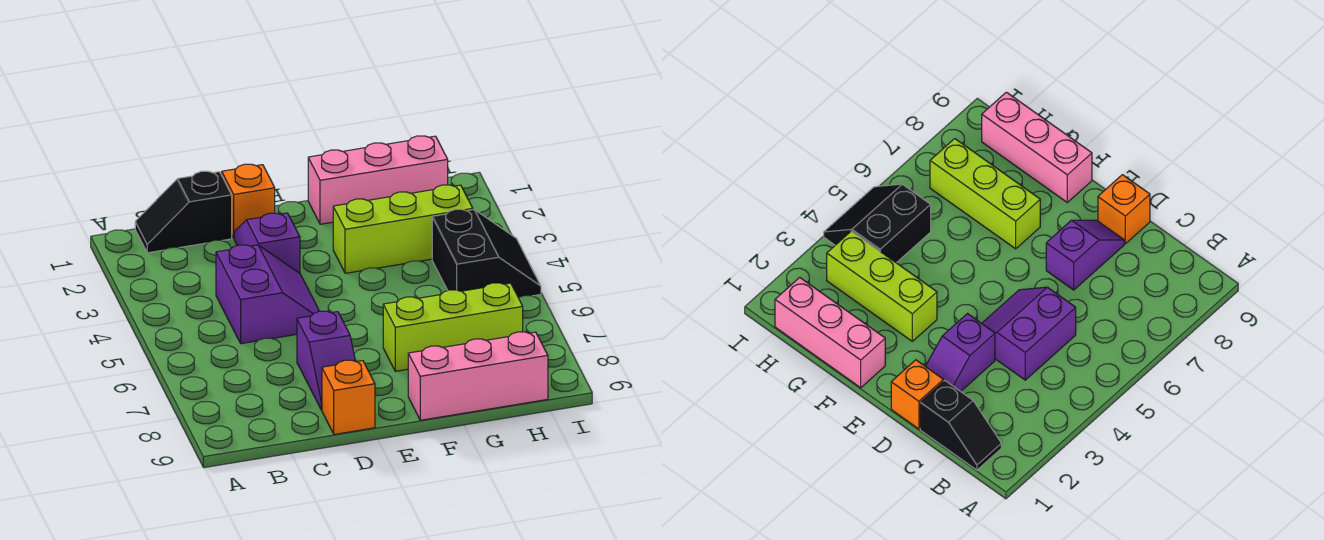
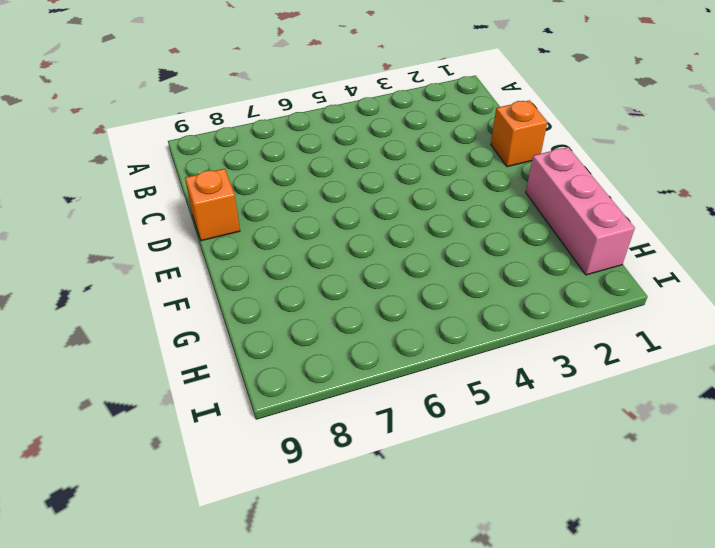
none -> black slope B1:C1 level 1 top C
none -> purple slope C4:D5 level 1 top C

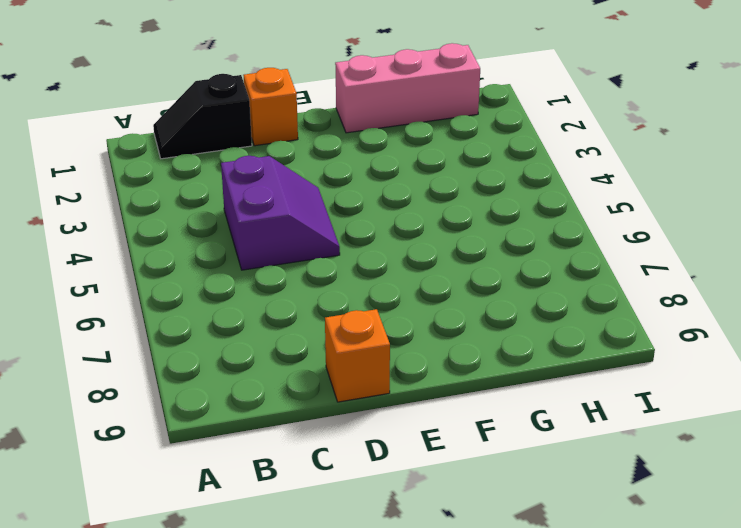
none -> purple slope D2:D3 level 1 top 3
none -> purple slope D7:D8 level 1 top 7

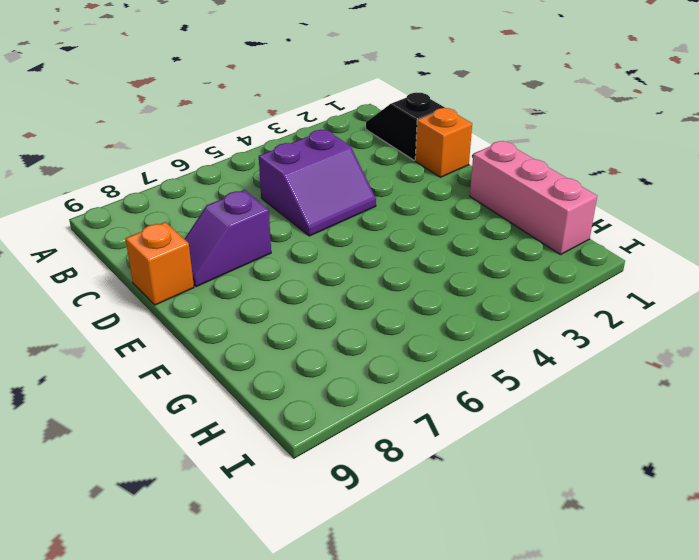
none -> purple slope D2:D3 level 1 top 3
none -> lime brick F3:H3 level 1

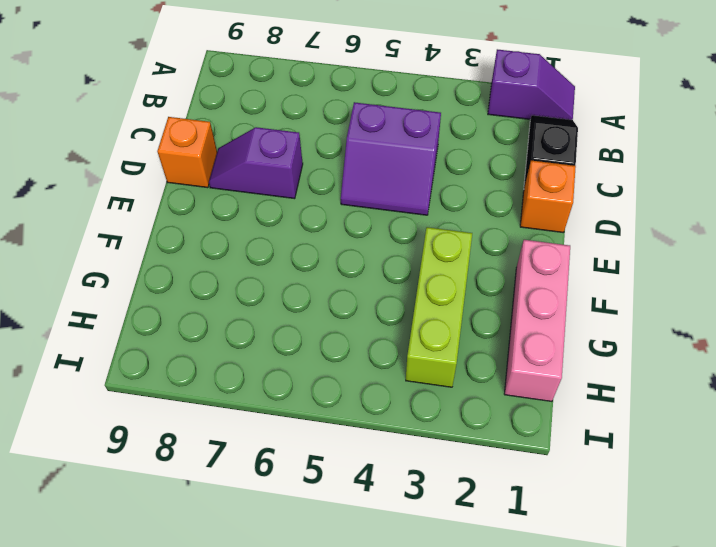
purple slope A1:A2 level 1 top 2 -> purple slope D2:D3 level 1 top 3
none -> lime brick F7:H7 level 1
none -> pink brick F9:H9 level 1

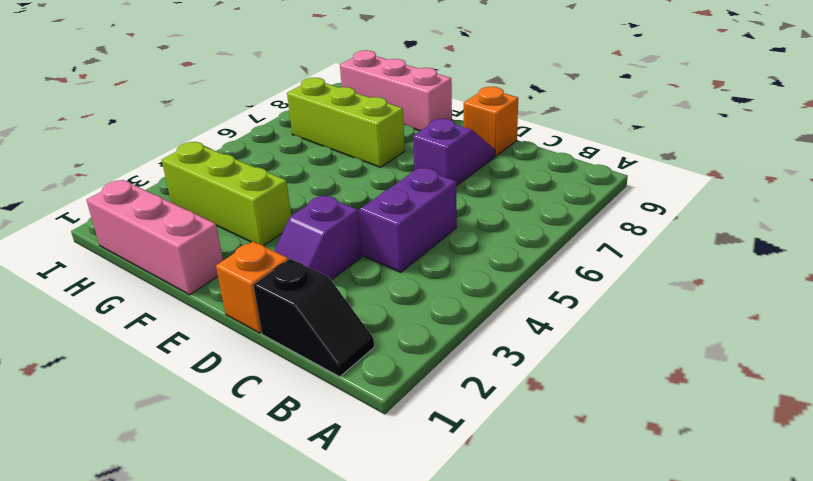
none -> black slope H4:I5 level 1 top H

